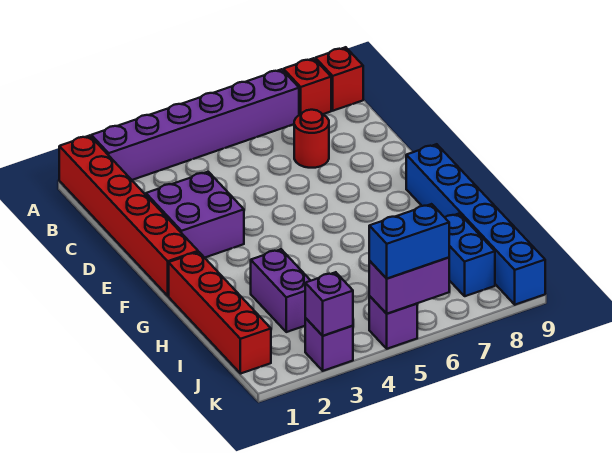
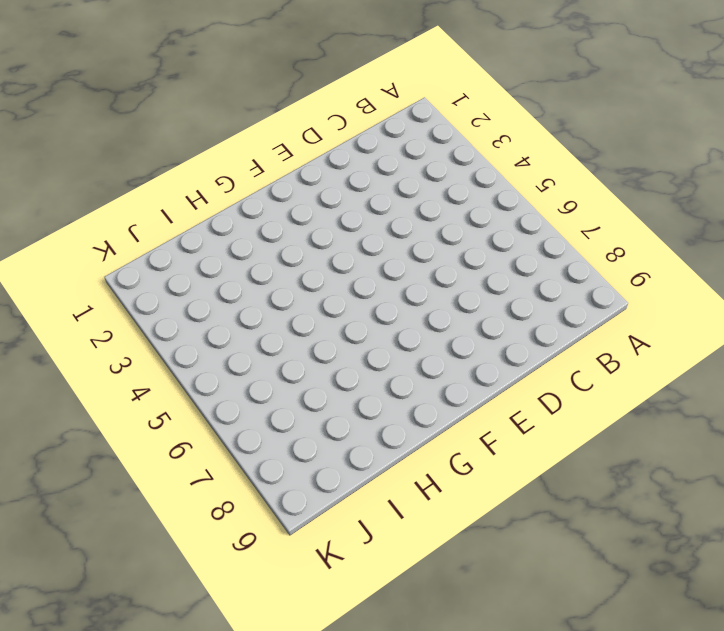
none -> red brick A1:F1 level 1
none -> purple brick A2:A7 level 1
none -> red brick A8 level 1

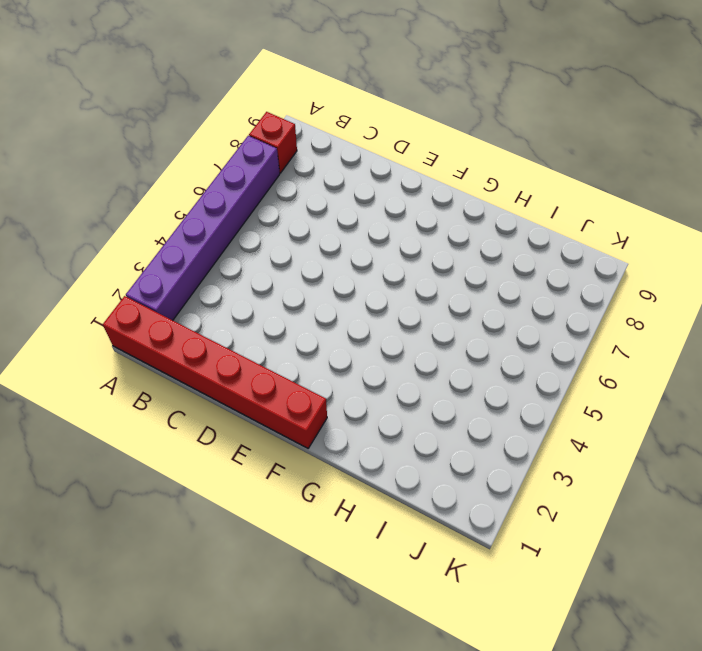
none -> red brick A9 level 1
none -> red round brick C7 level 1
none -> purple brick D2:E3 level 1

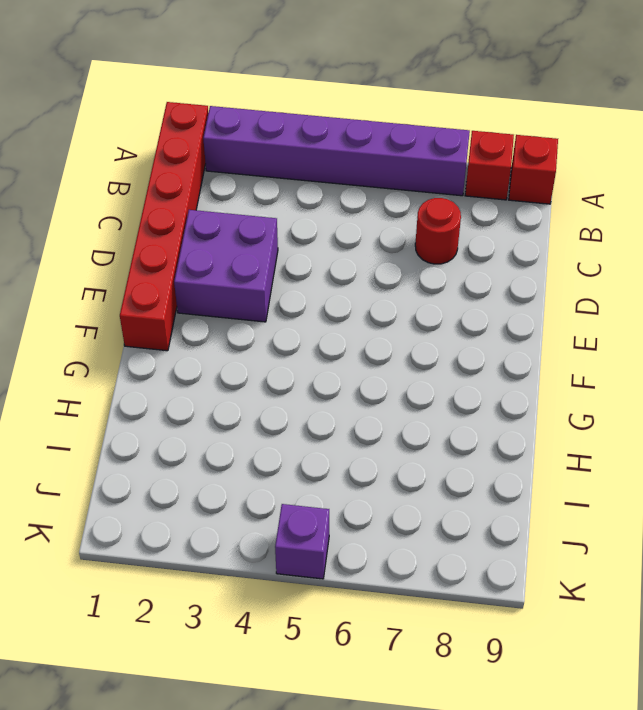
none -> blue brick F9:K9 level 1
none -> red brick G1:J1 level 1
none -> purple brick H3:I3 level 1

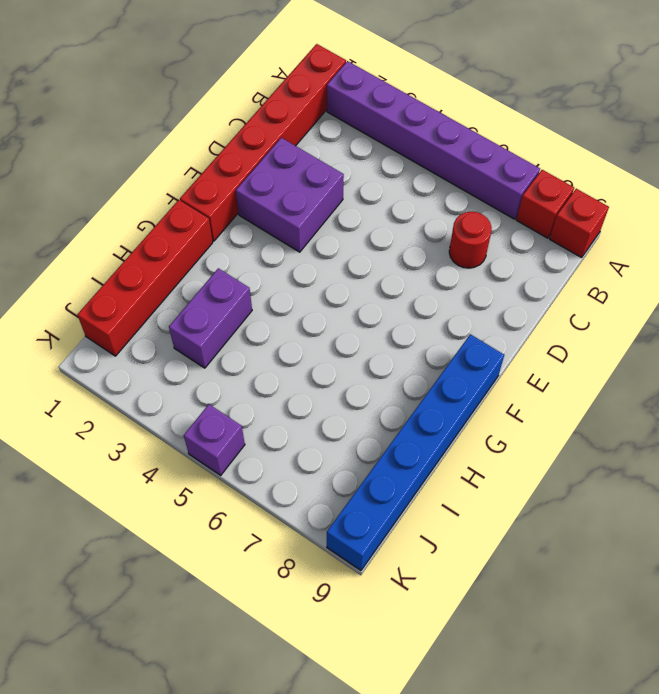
none -> blue brick I8:J8 level 1
none -> purple brick K3 level 1
none -> purple brick K3 level 2

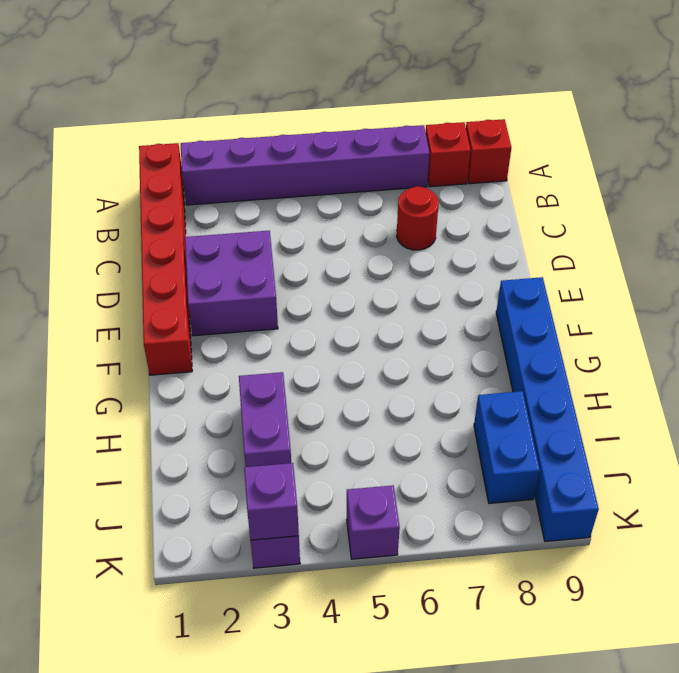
none -> red brick G1:J1 level 1
none -> purple brick K5:K6 level 2
none -> blue brick K5:K6 level 3

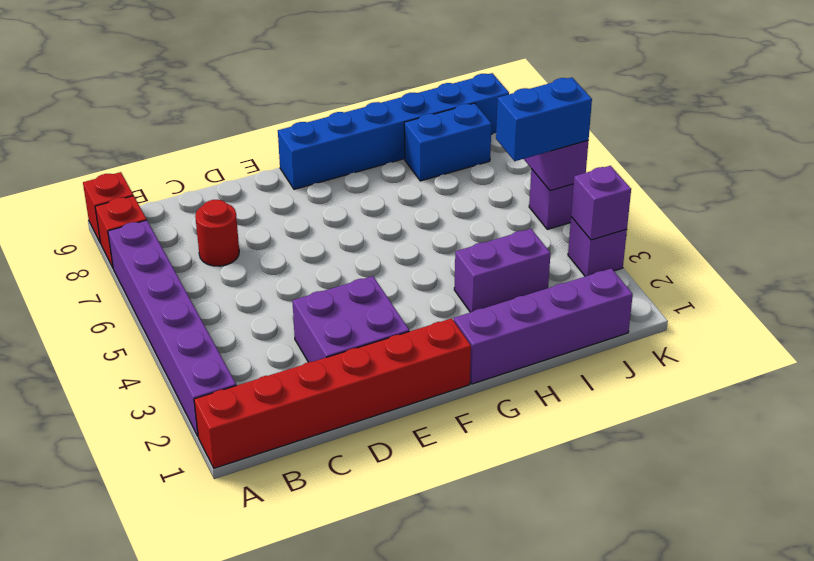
purple brick G1:J1 level 1 -> red brick G1:J1 level 1
blue brick J5:K5 level 3 -> blue brick K5:K6 level 3

